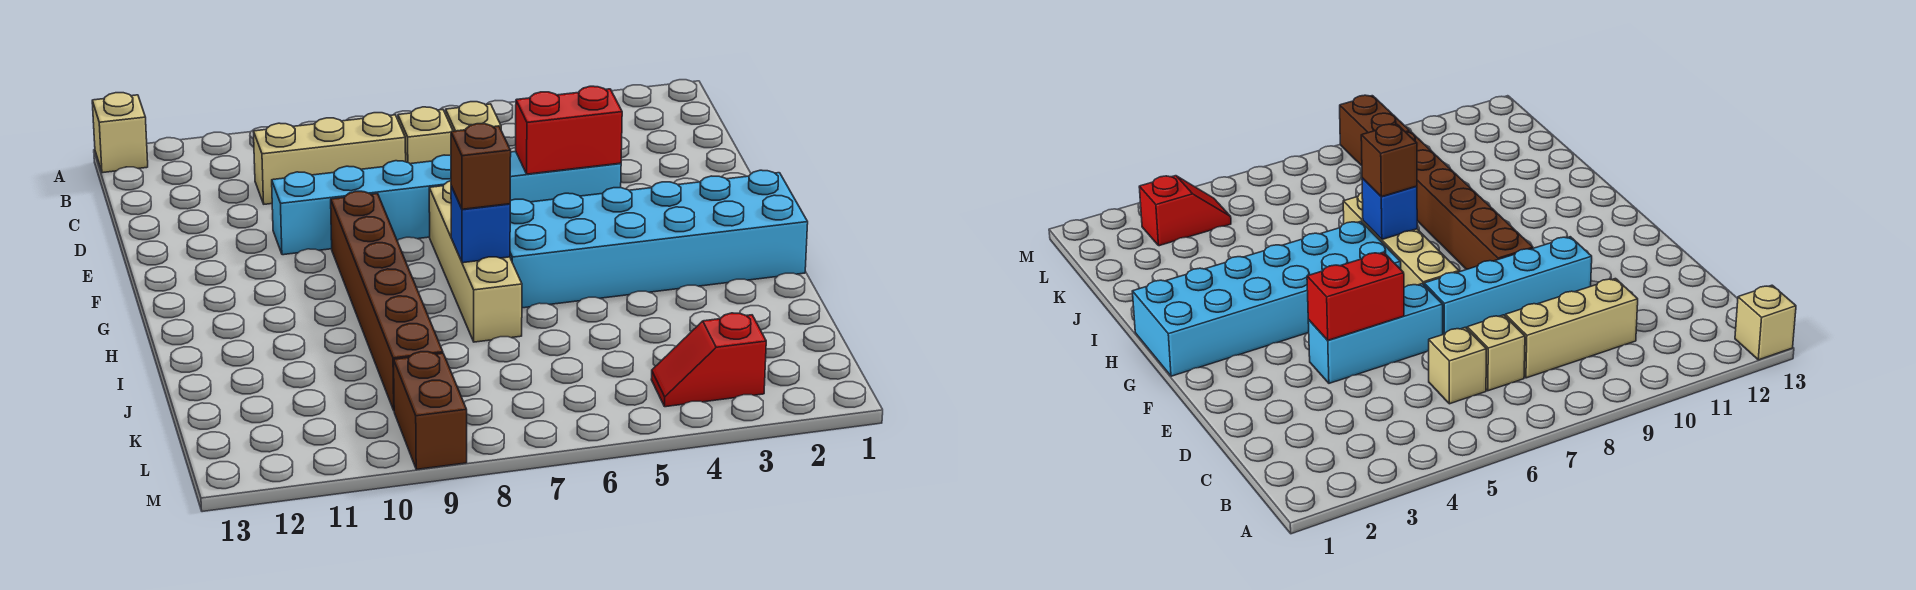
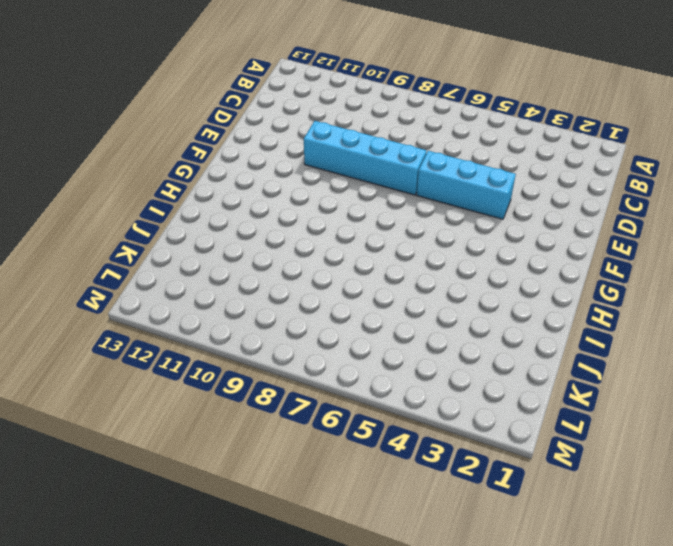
none -> tan brick A13 level 1
none -> tan brick C6 level 1
none -> tan brick C7 level 1

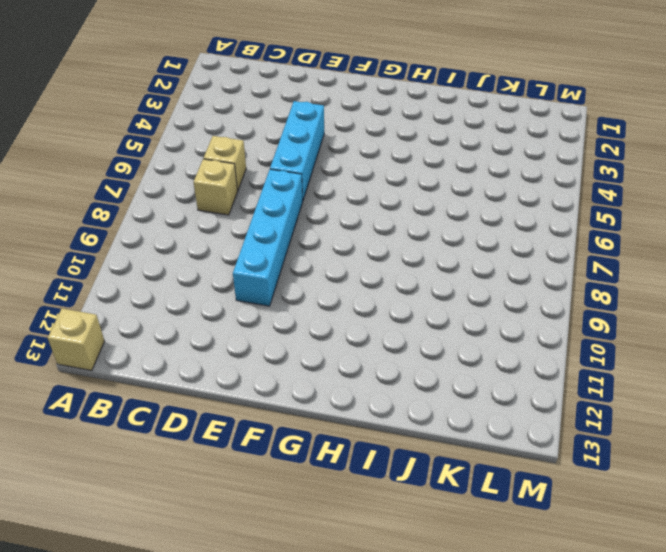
none -> tan brick C8:C10 level 1
none -> tan brick F7:I7 level 1
none -> brown brick F9:K9 level 1

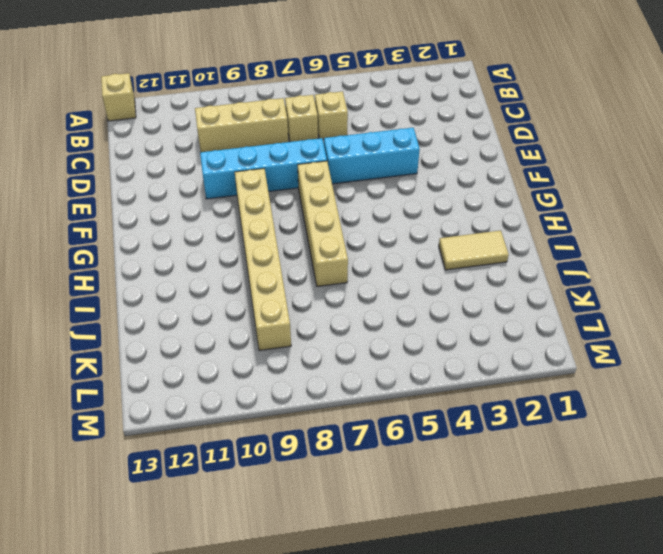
tan brick F9:K9 level 1 -> brown brick F9:K9 level 1
tan tile I2:I3 level 1 -> none
none -> cyan brick G1:H6 level 1
none -> red slope L3:L4 level 1 top 3
none -> brown brick L9:M9 level 1

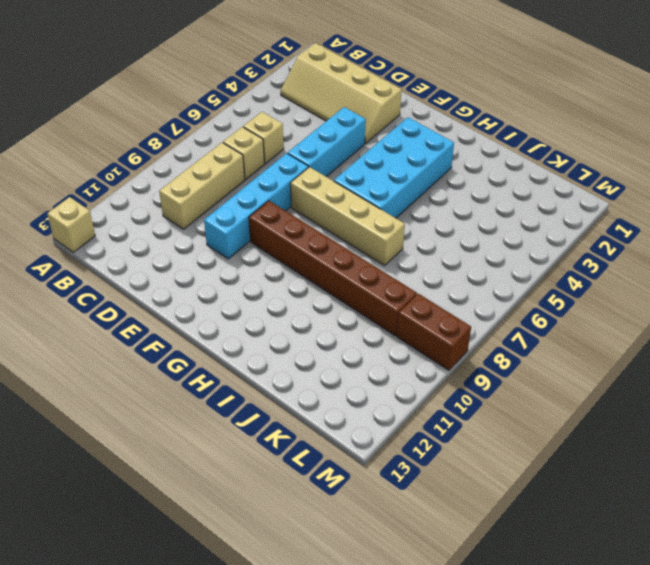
tan slope B2:E3 level 1 top 2 -> none
cyan brick G3:H6 level 1 -> cyan brick G1:H6 level 1
none -> red slope L3:L4 level 1 top 3
none -> red brick E4:E5 level 2
none -> blue brick H7 level 2

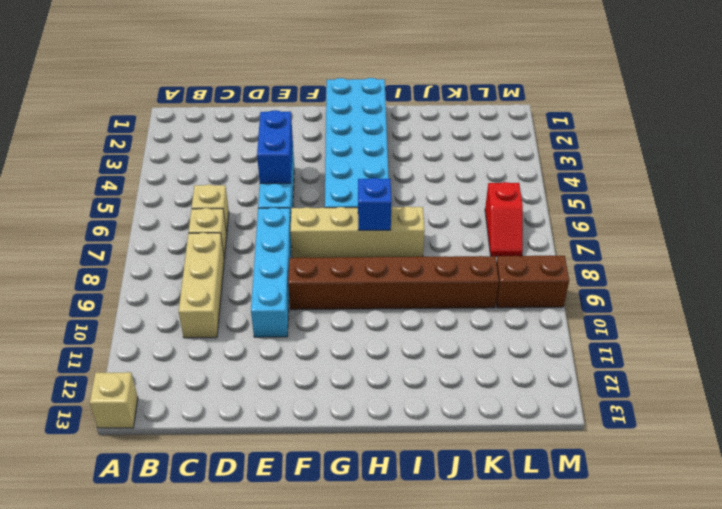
blue brick E4:E5 level 2 -> red brick E4:E5 level 2
red slope L6:L7 level 1 top 6 -> red slope L3:L4 level 1 top 3
none -> brown brick H7 level 3

